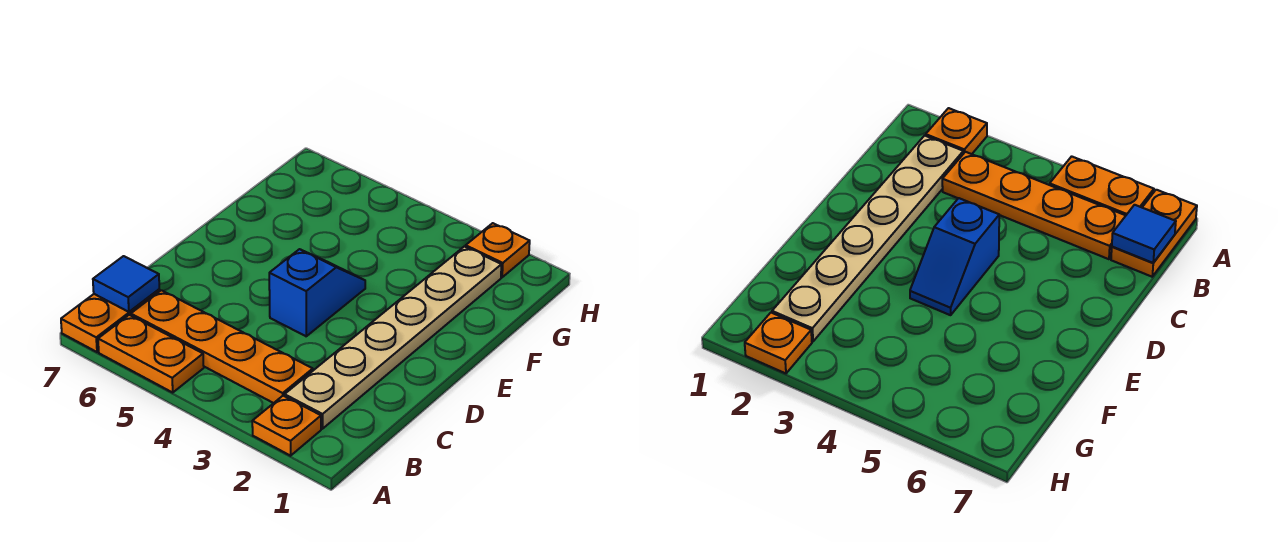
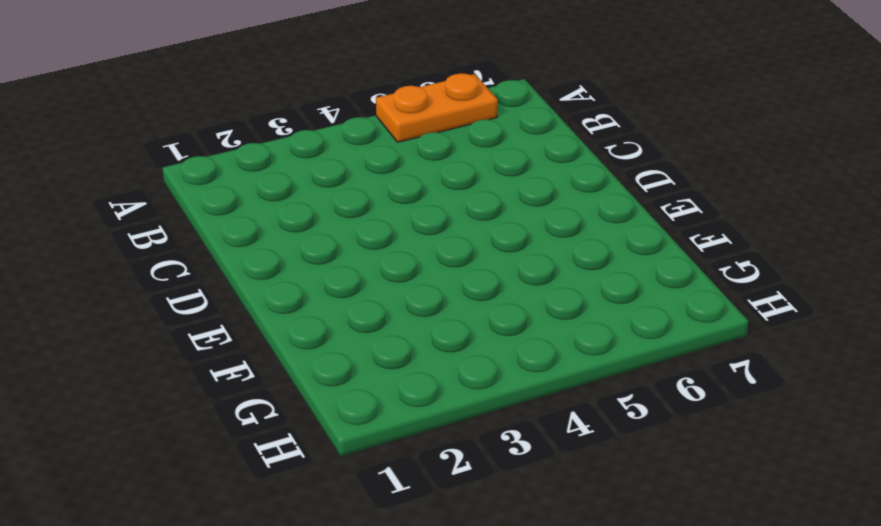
none -> orange plate A2 level 1
none -> orange plate A7:B7 level 1

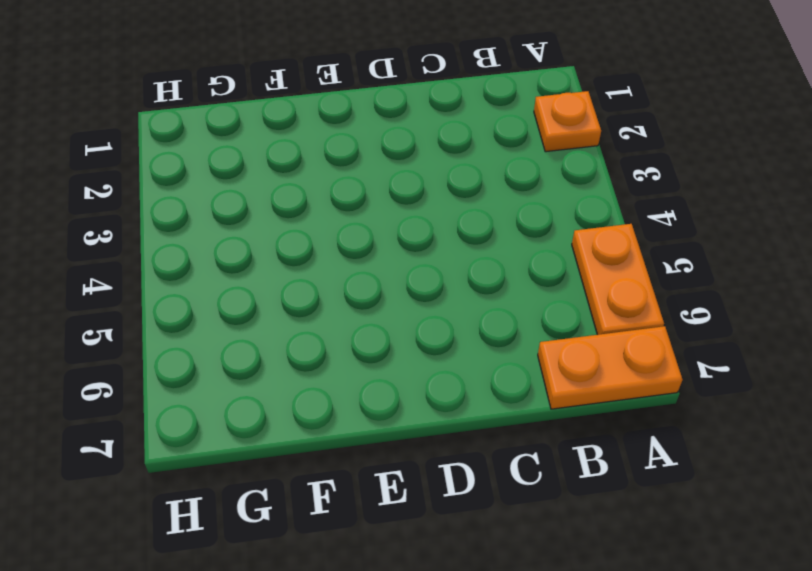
none -> tan plate B2:G2 level 1
none -> orange plate B3:B6 level 1

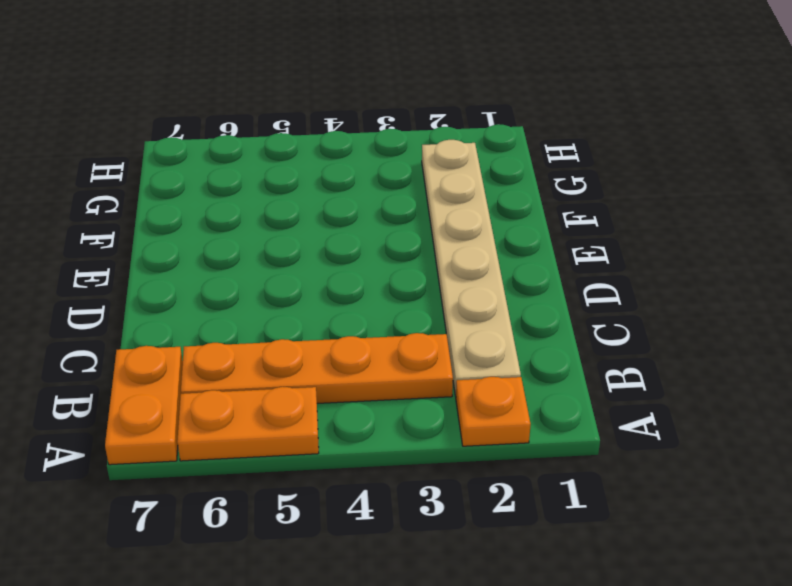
none -> blue slope D4:E4 level 1 top D
none -> orange plate H2 level 1

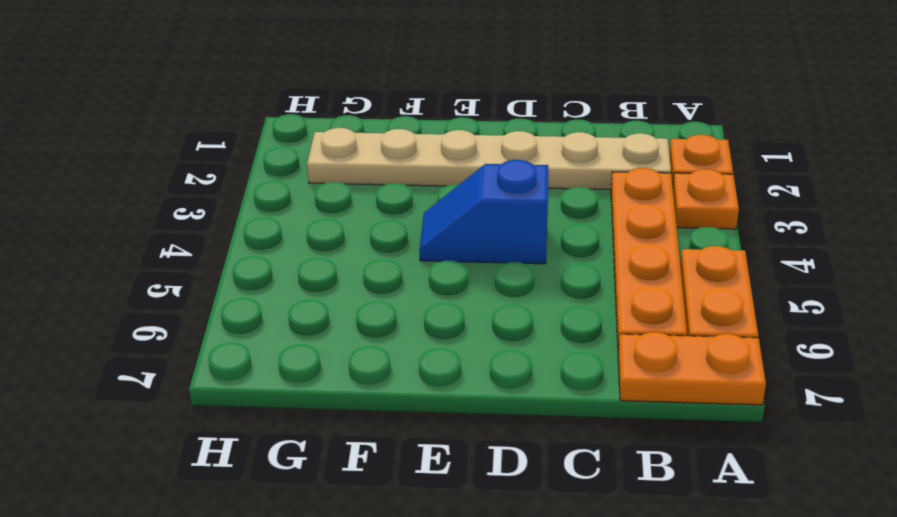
orange plate A3 level 1 -> orange plate H2 level 1
none -> blue tile B7 level 2

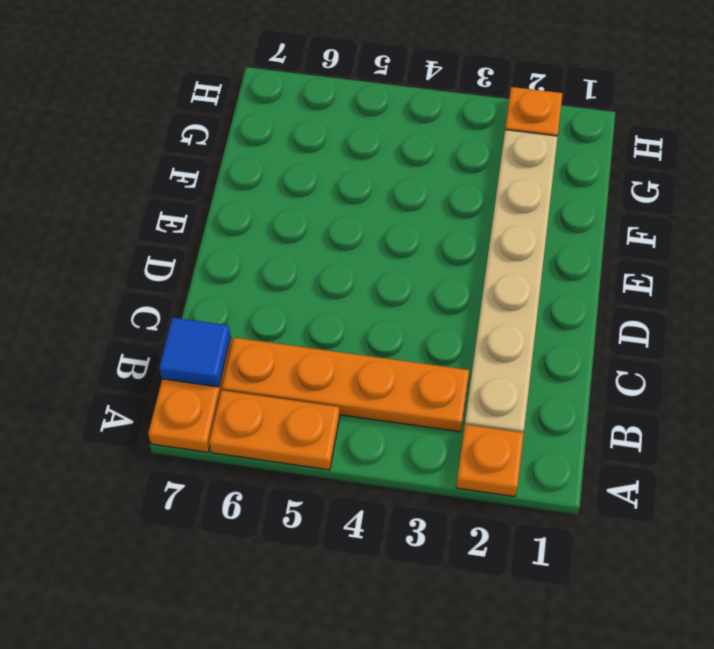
none -> blue slope D4:E4 level 1 top D

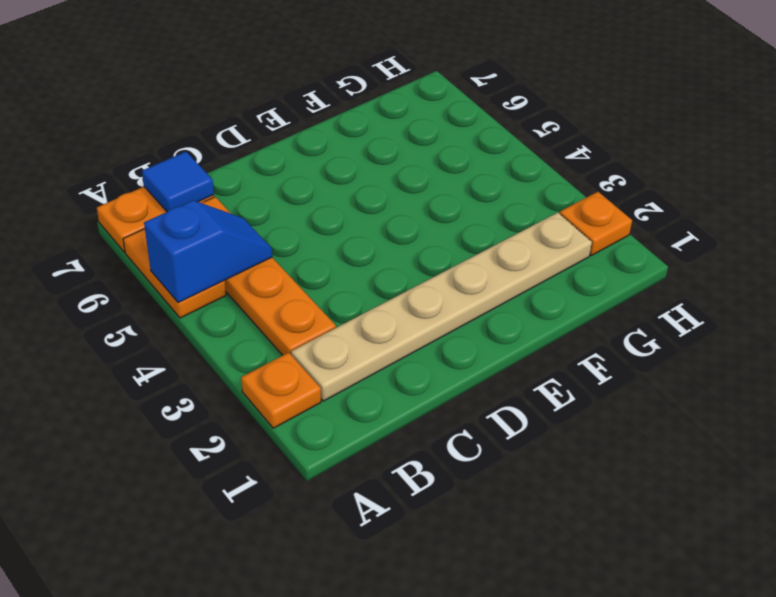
blue slope A5:B5 level 2 top A -> blue slope D4:E4 level 1 top D

